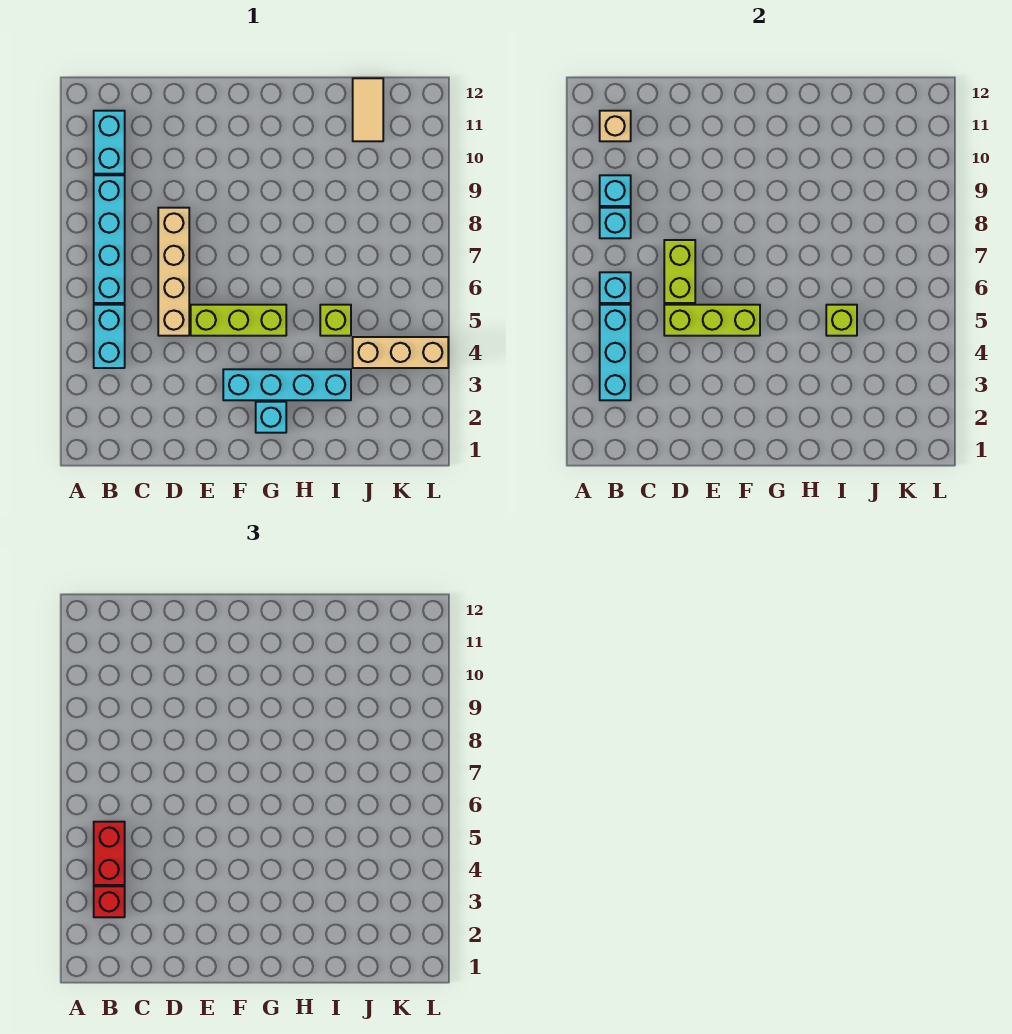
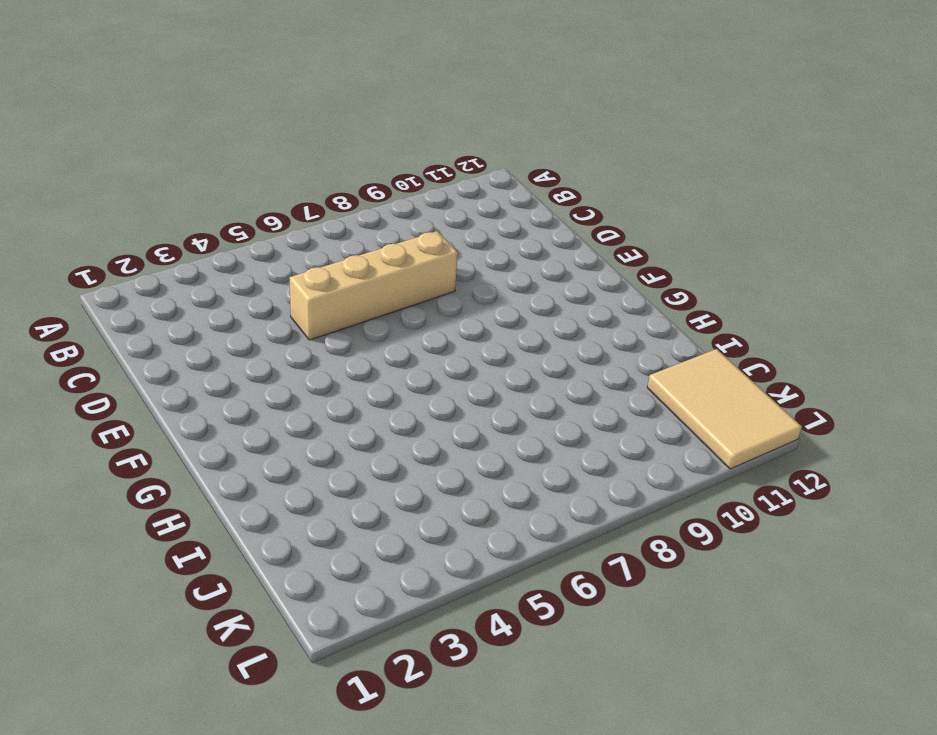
tan tile J11:L12 level 1 -> tan tile J11:J12 level 1
none -> cyan brick B4:B5 level 1
none -> cyan brick B6:B9 level 1
none -> cyan brick B10:B11 level 1

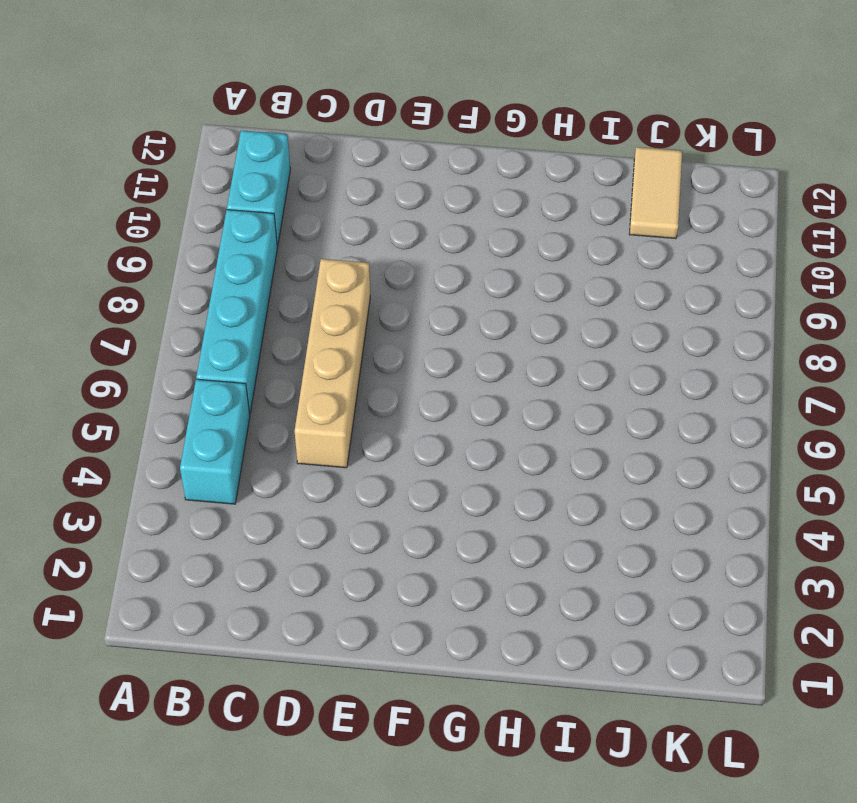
none -> lime brick E5:G5 level 1
none -> cyan brick F3:I3 level 1
none -> cyan brick G2 level 1

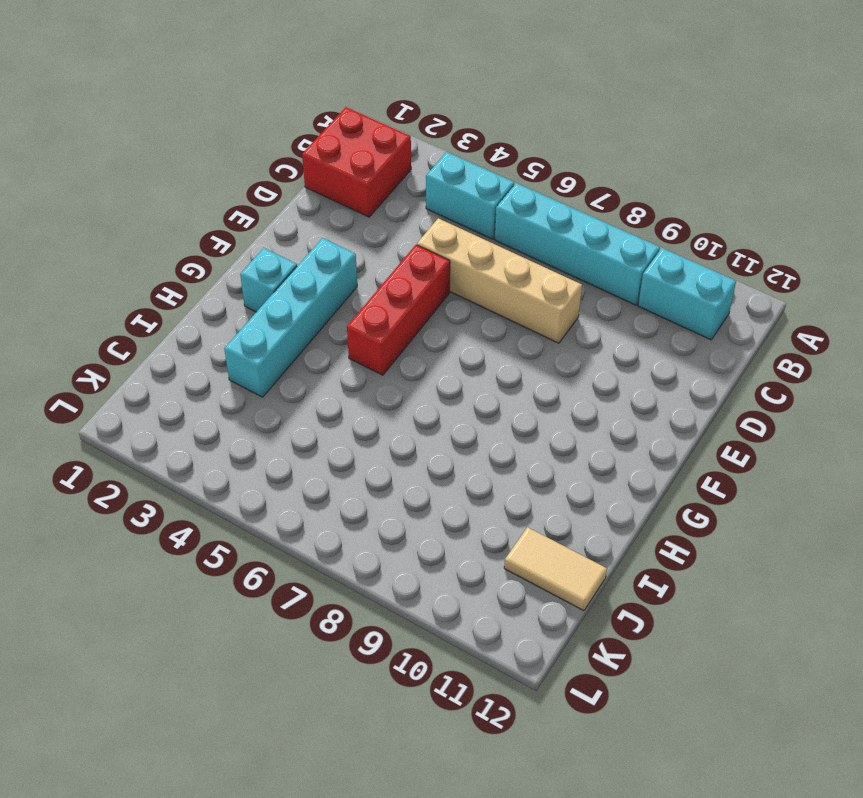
red brick B1:C2 level 1 -> none
red brick E5:G5 level 1 -> lime brick E5:G5 level 1
none -> lime brick I5 level 1
none -> tan brick J4:L4 level 1
none -> cyan brick B3:B5 level 2

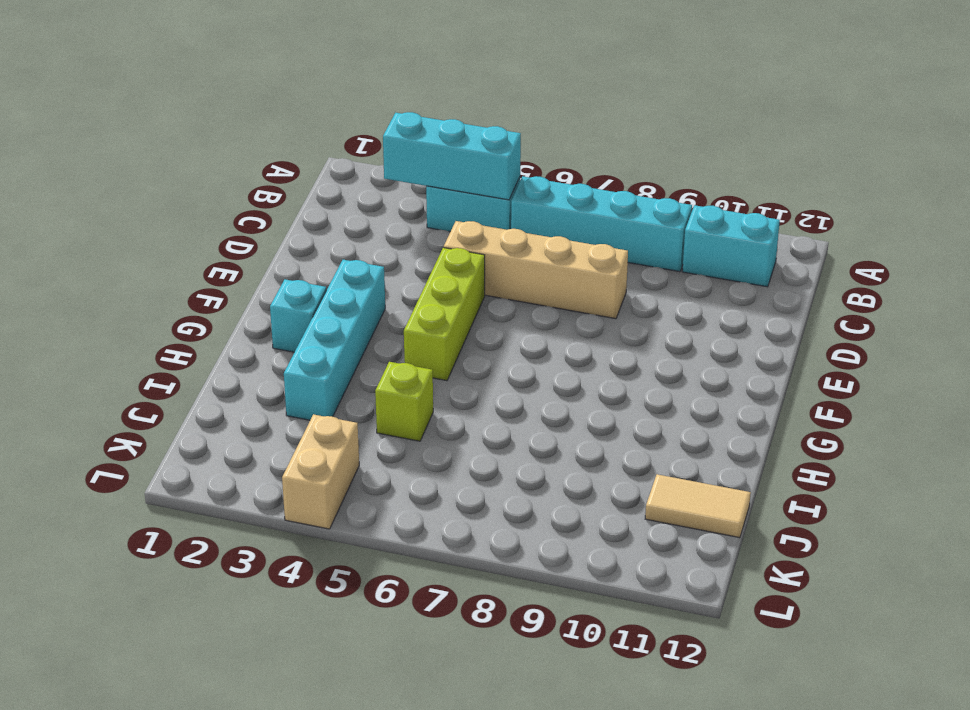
tan brick K4:L4 level 1 -> tan brick J4:L4 level 1
none -> cyan brick B6 level 2
none -> cyan brick B8 level 2
none -> cyan brick B9 level 2

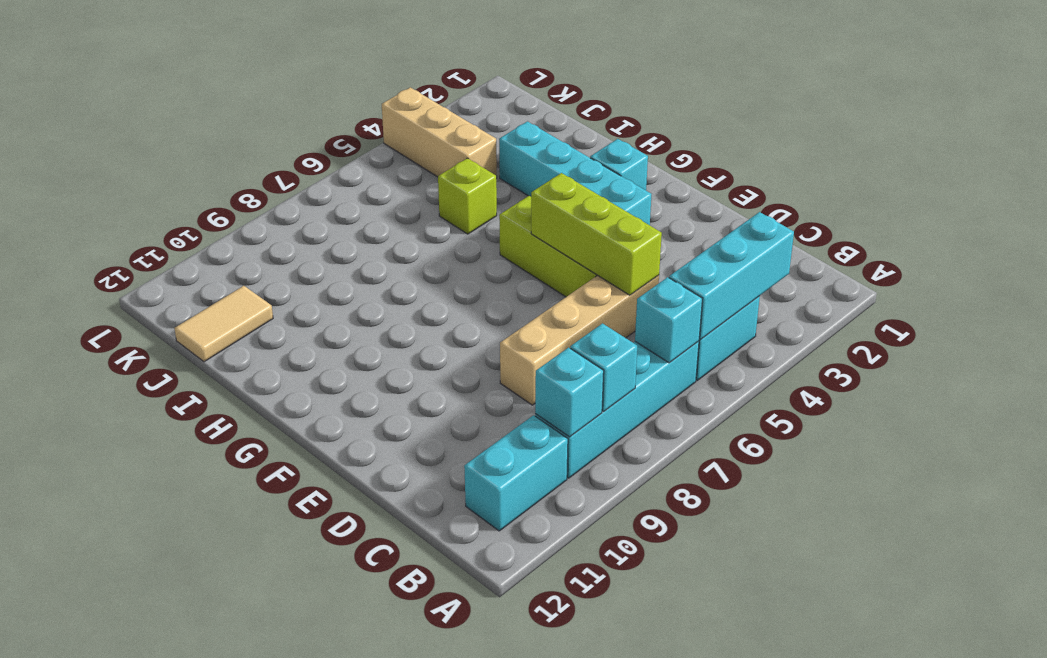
none -> tan brick B11 level 2
none -> lime brick D6:D7 level 2
none -> lime brick I5 level 2

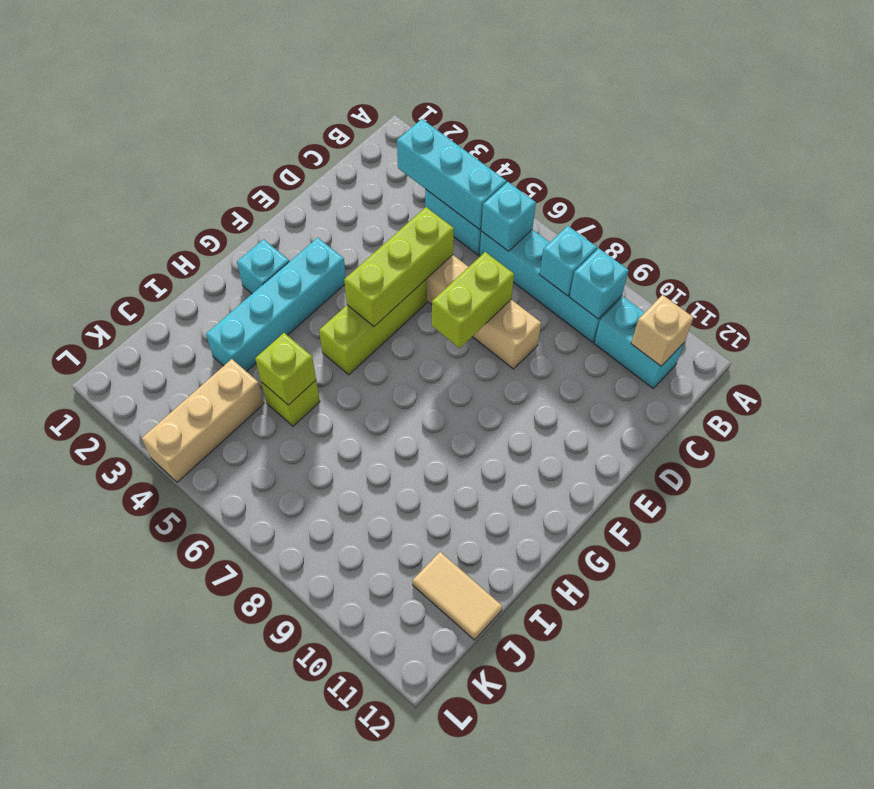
lime brick D7:E7 level 2 -> lime brick D6:D7 level 2
none -> red brick B3 level 3
none -> red brick B4:B5 level 3

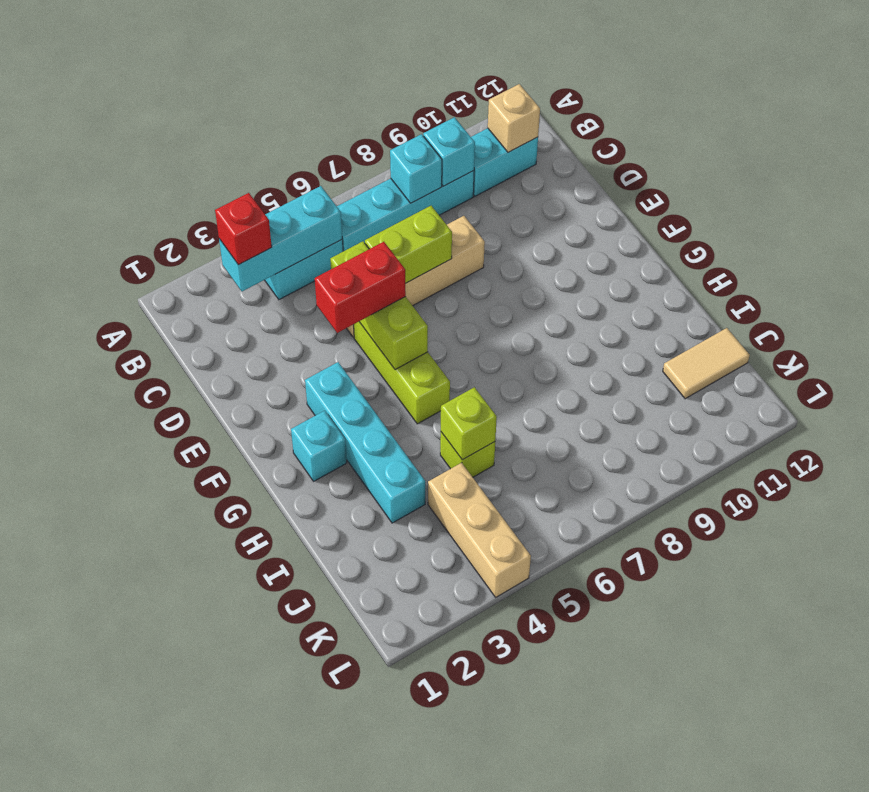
red brick E4:E5 level 3 -> red brick B4:B5 level 3
none -> cyan brick B6 level 2

